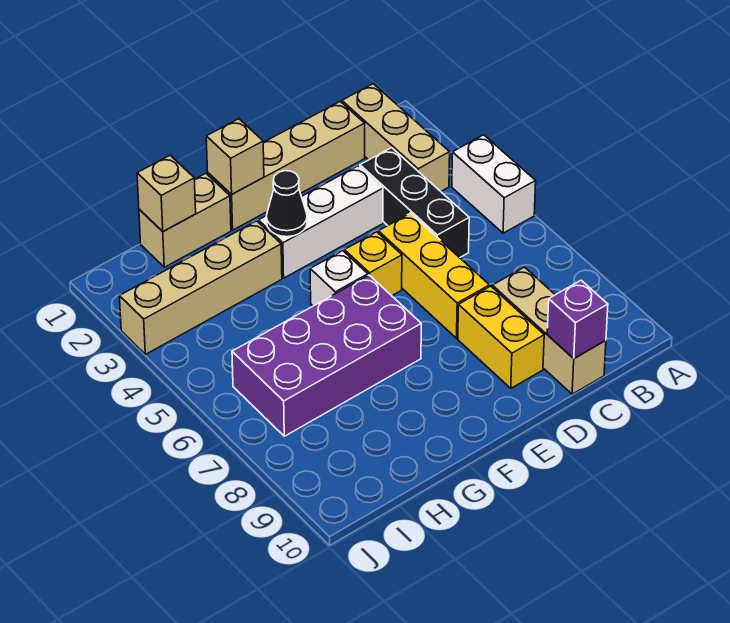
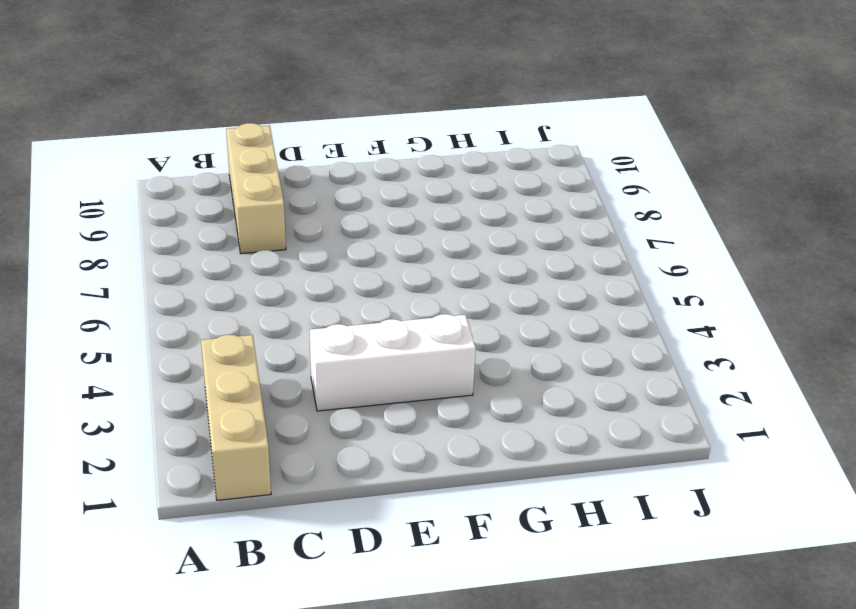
none -> white brick A4:A5 level 1
none -> tan brick C1:F1 level 1
none -> black brick C3:C5 level 1

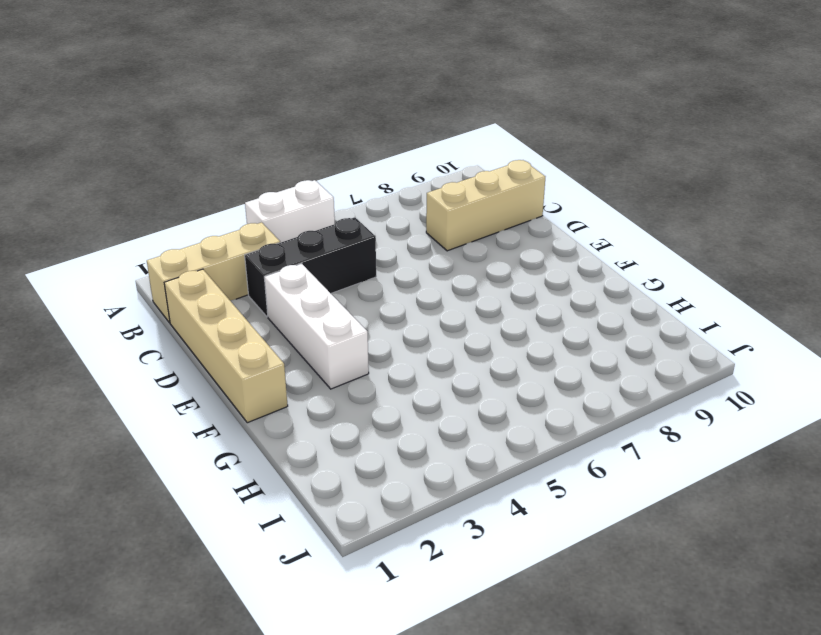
none -> yellow brick D5:D7 level 1
none -> yellow brick D8:D9 level 1
none -> yellow brick E5 level 1

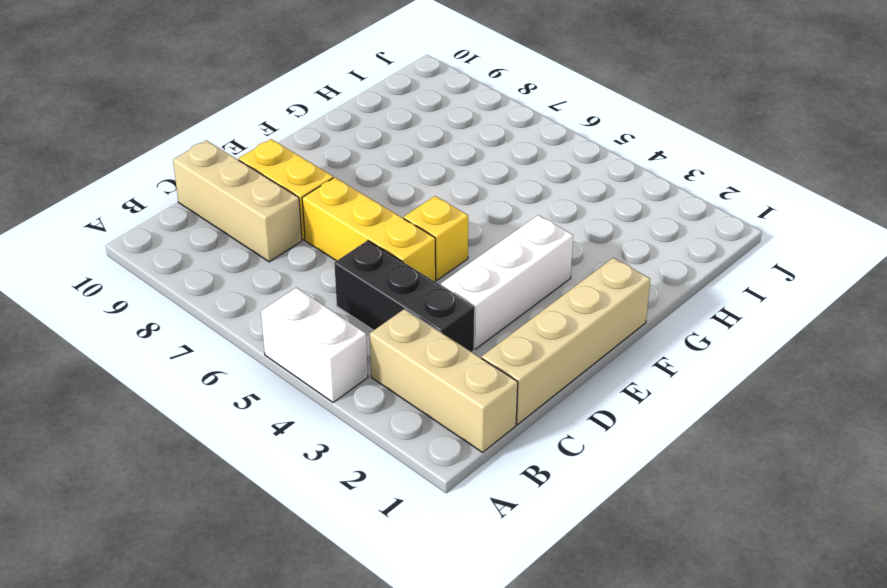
none -> white brick F5 level 1
none -> purple brick F6:I7 level 1
none -> tan brick G1:H1 level 1

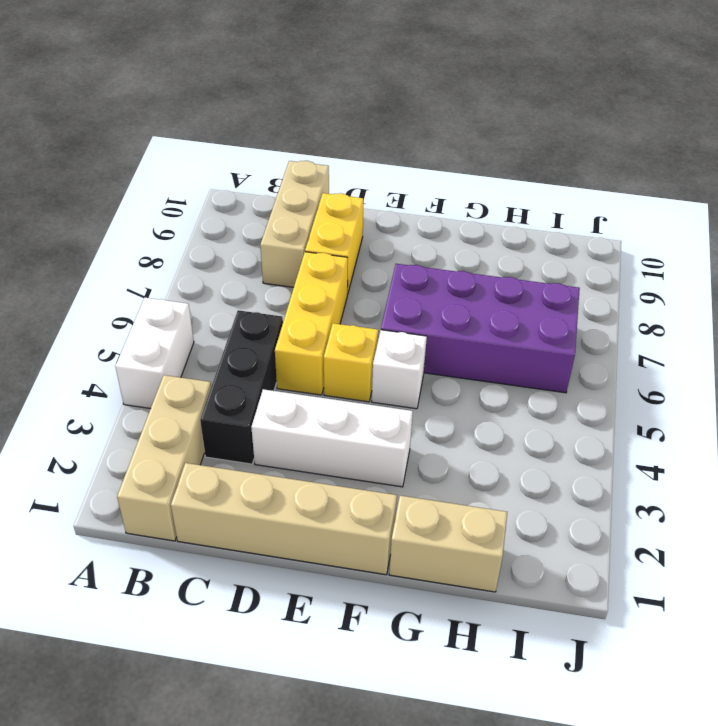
none -> tan brick G3:J3 level 1
none -> purple brick C10 level 2
none -> tan brick F1 level 2

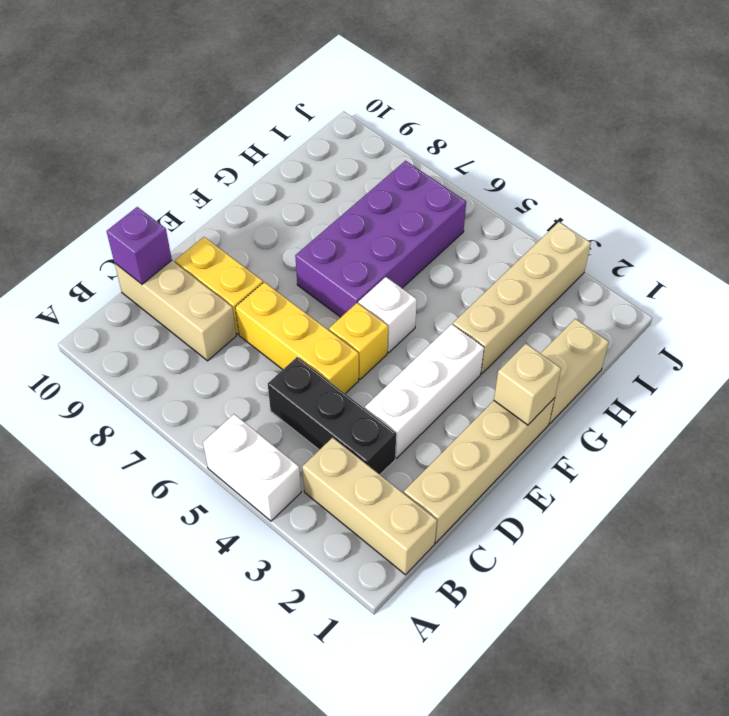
none -> black cone F3 level 2
none -> tan brick H1 level 2

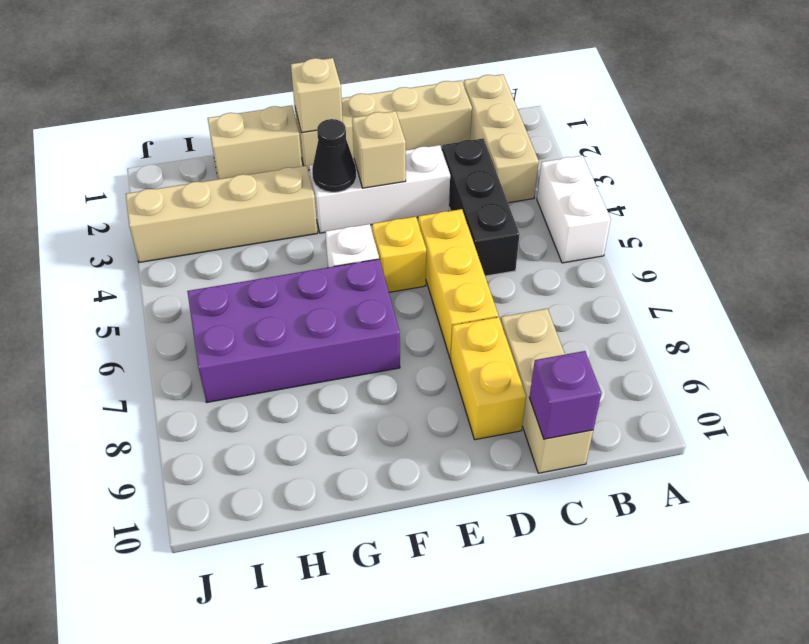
tan brick E3 level 2 -> tan brick H1 level 2

